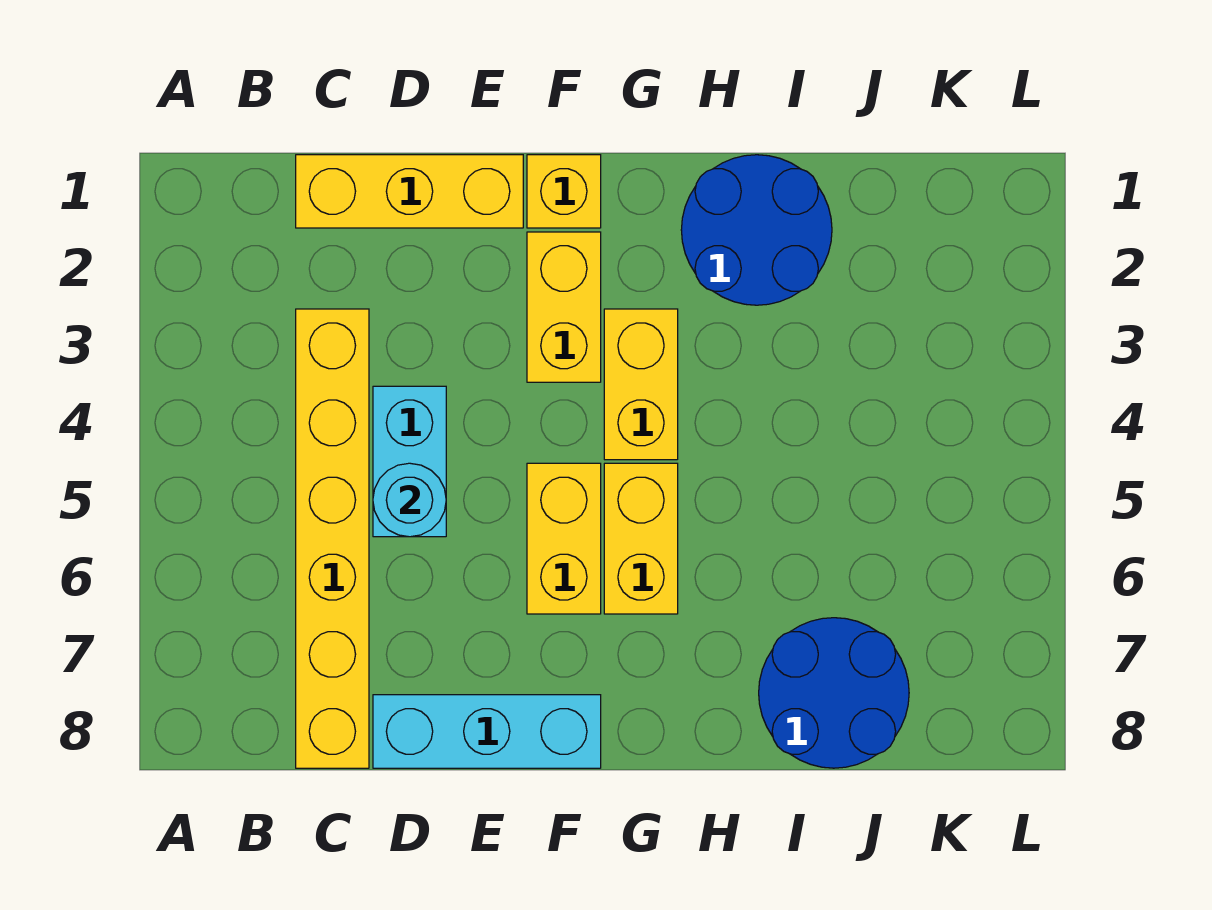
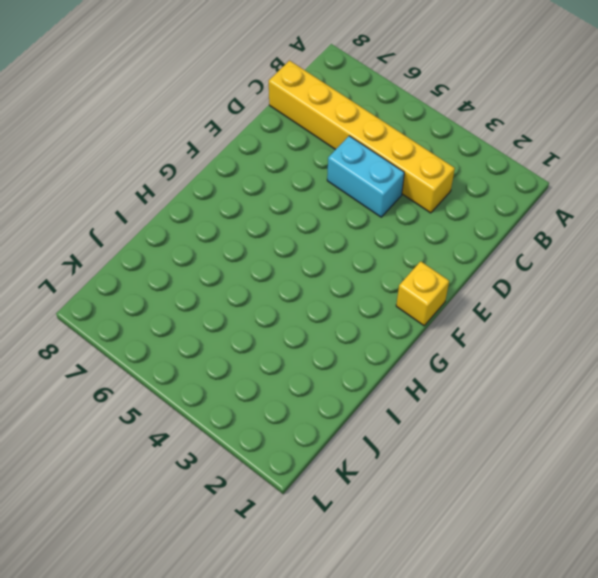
none -> yellow brick C1:E1 level 1
none -> cyan brick D8:F8 level 1
none -> yellow brick F2:F3 level 1

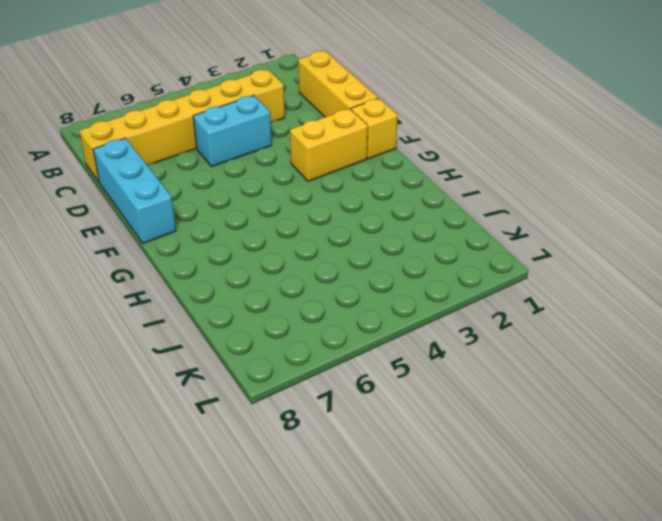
none -> yellow brick F5:F6 level 1
none -> yellow brick G3:G4 level 1
none -> yellow brick G5:G6 level 1

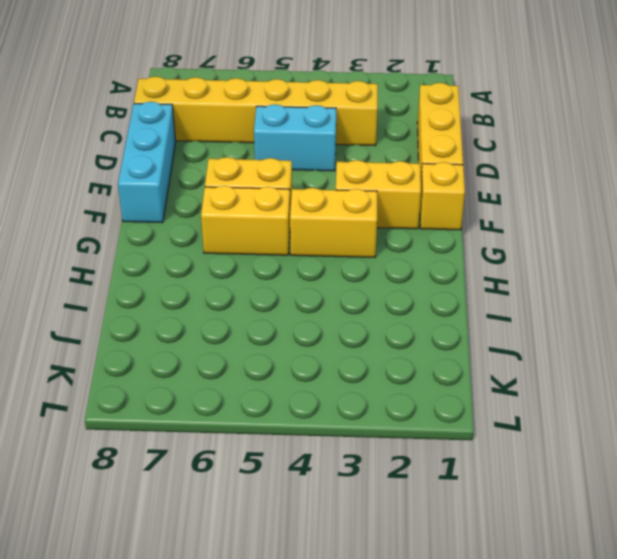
none -> blue round brick H1:I2 level 1
none -> blue round brick I7:J8 level 1
none -> cyan round brick D5 level 2

